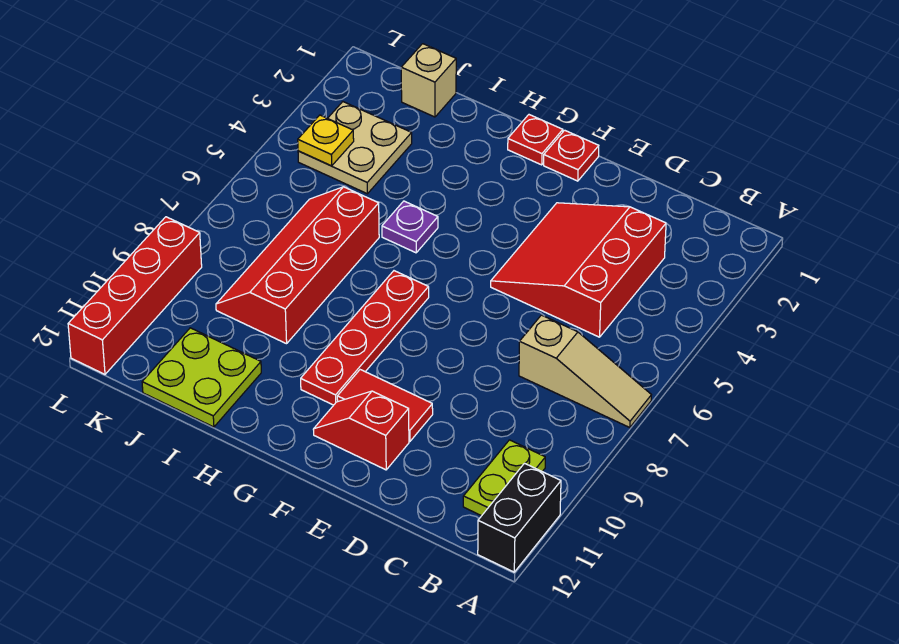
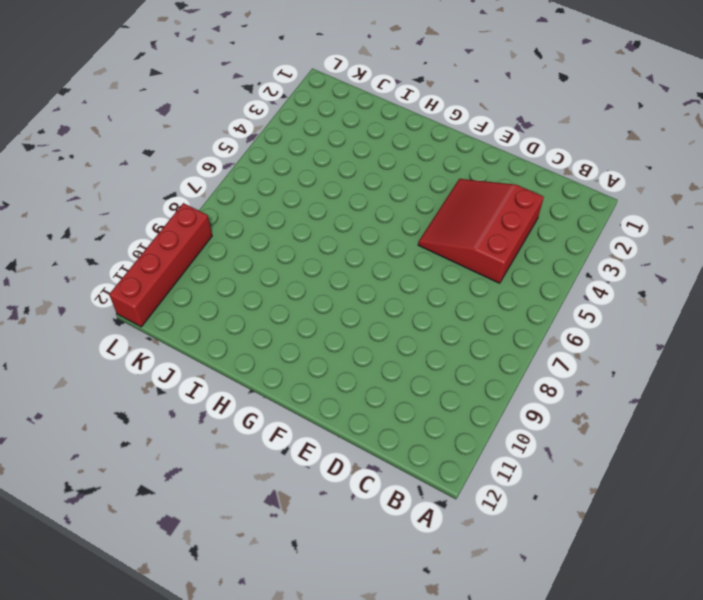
none -> tan slope A7:C7 level 1 top C
none -> black brick A11:A12 level 1
none -> lime plate B10:B11 level 1

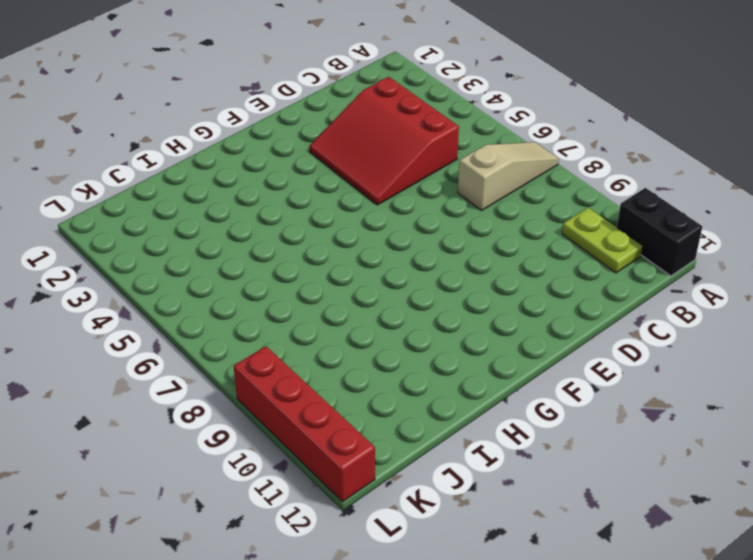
none -> red tile E10:F10 level 1
none -> red slope E11:F11 level 1 top E
none -> red plate F1 level 1

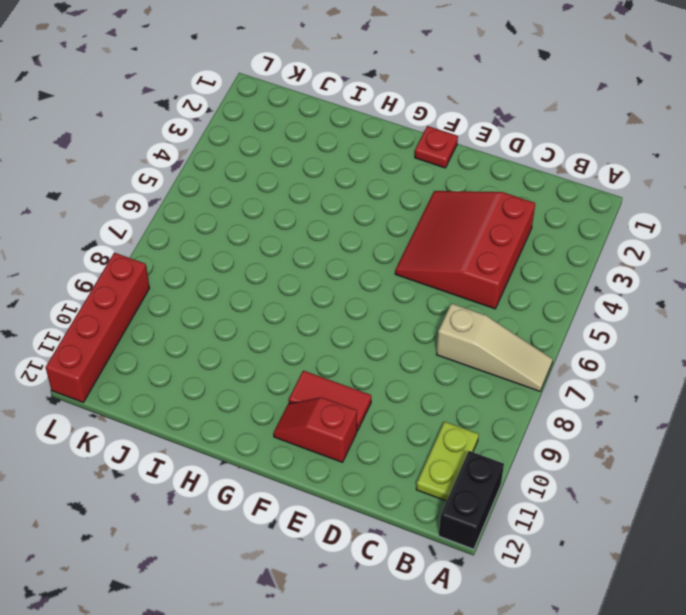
none -> red plate G1 level 1
none -> red plate G7:G10 level 1
none -> purple plate H5 level 1

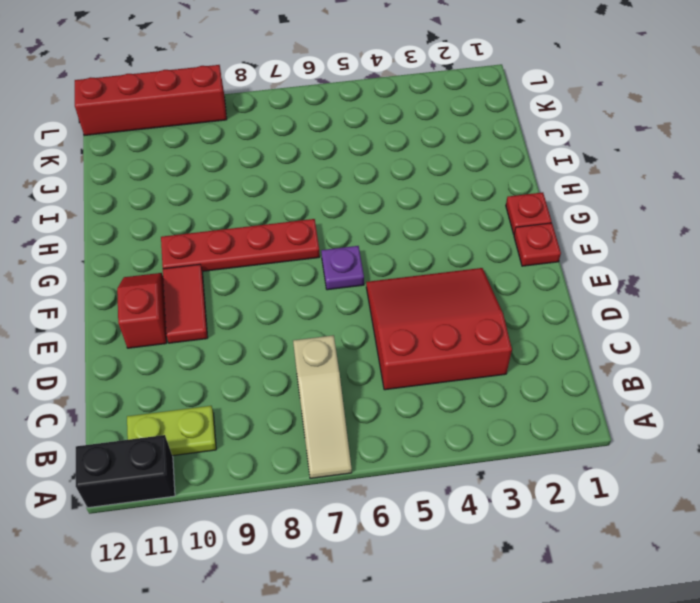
purple plate F6 level 1 -> purple plate H5 level 1
none -> red slope I6:J9 level 1 top I
none -> lime plate I11:J12 level 1
none -> tan brick J1 level 1

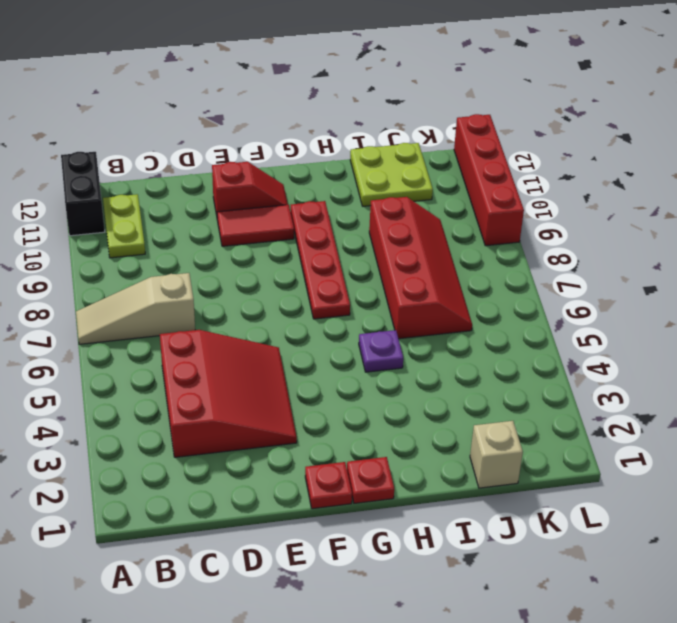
none -> tan plate J3:K4 level 1
none -> yellow plate K4 level 2

